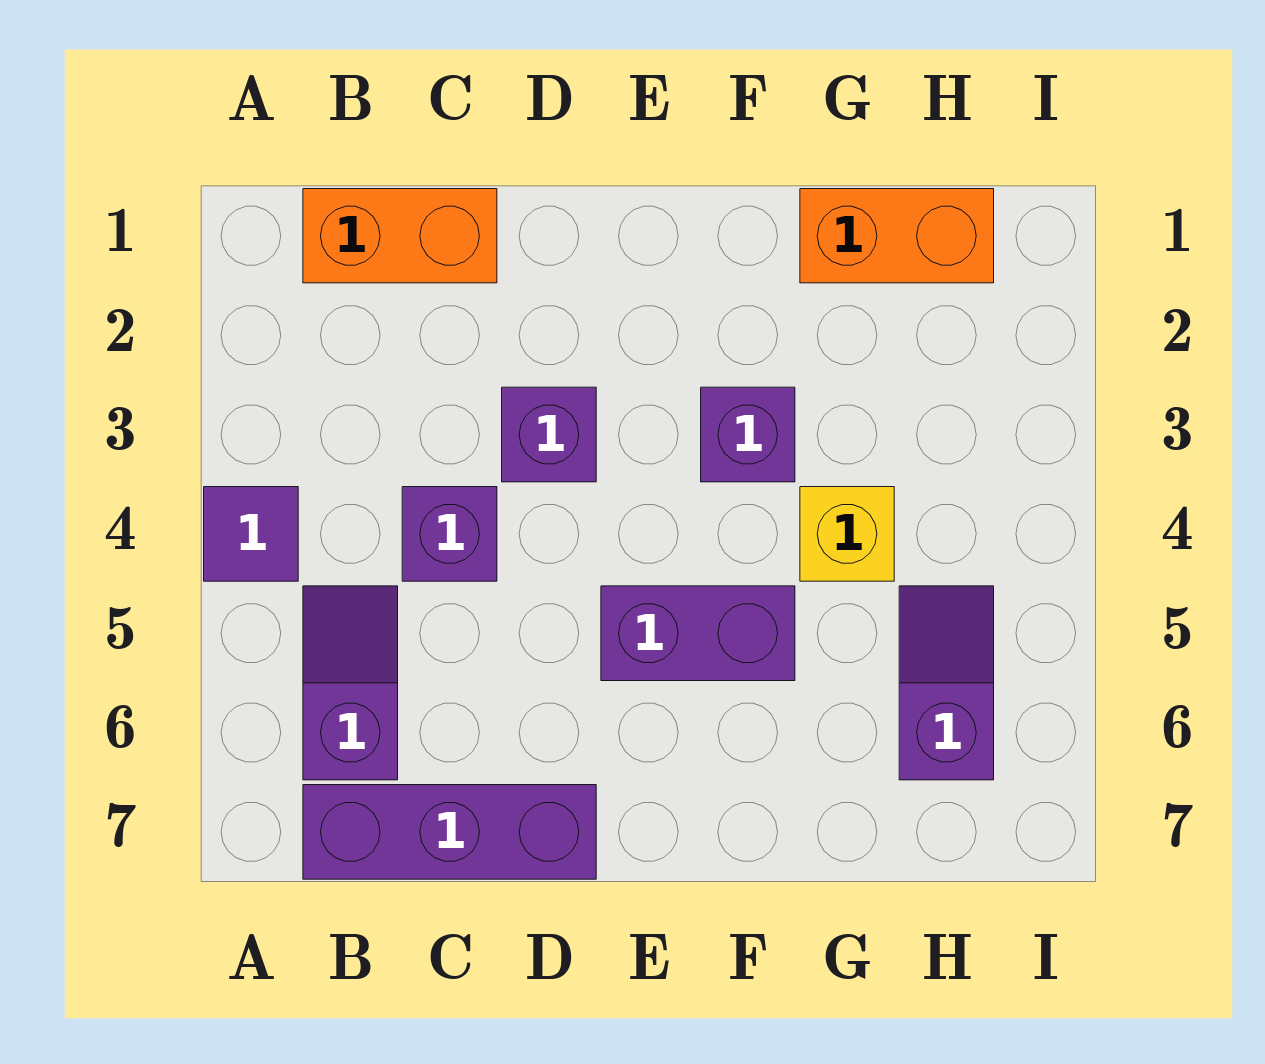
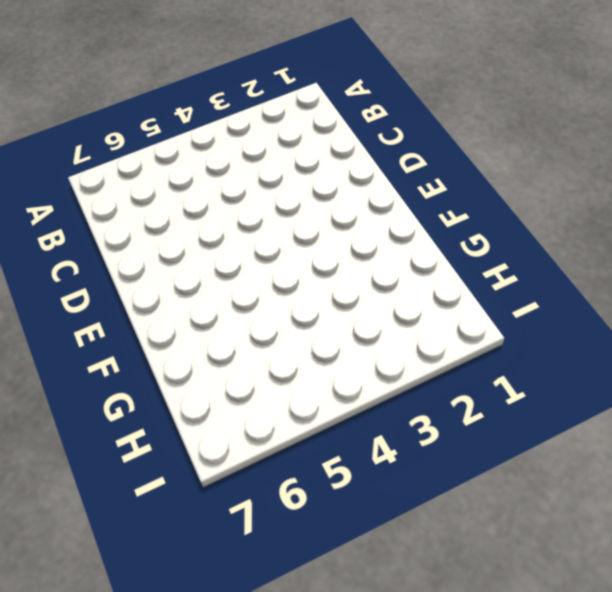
none -> purple tile A4 level 1
none -> orange brick B1:C1 level 1

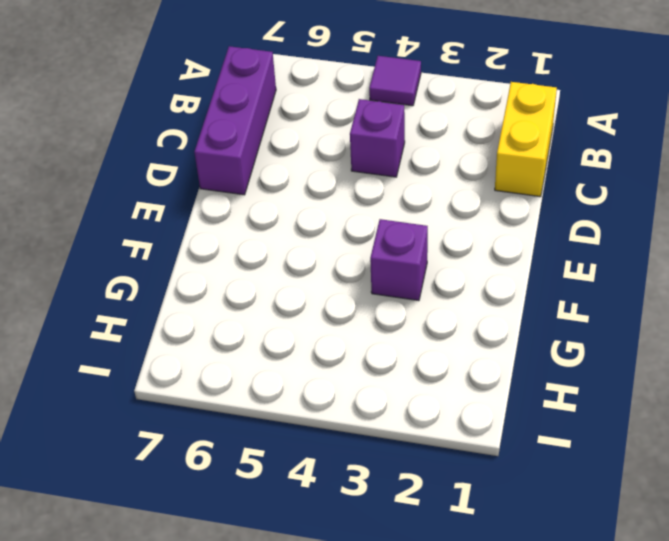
yellow brick B1:C1 level 1 -> orange brick B1:C1 level 1
none -> purple slope B5:B6 level 1 top 6
none -> purple brick D3 level 1

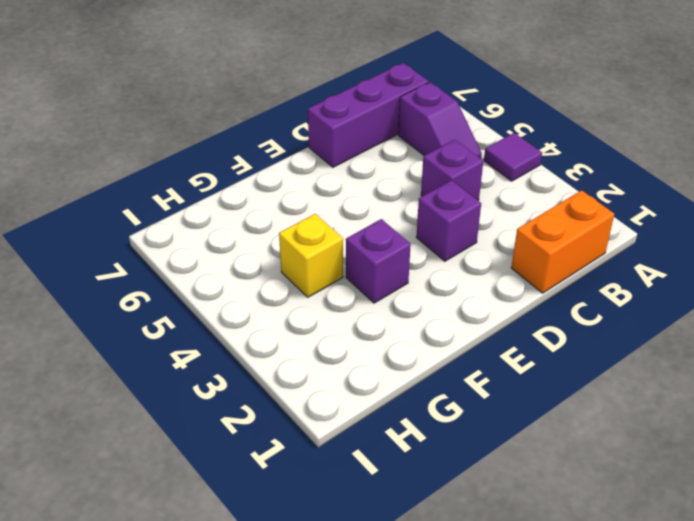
none -> purple brick E5:F5 level 1
none -> orange brick G1:H1 level 1

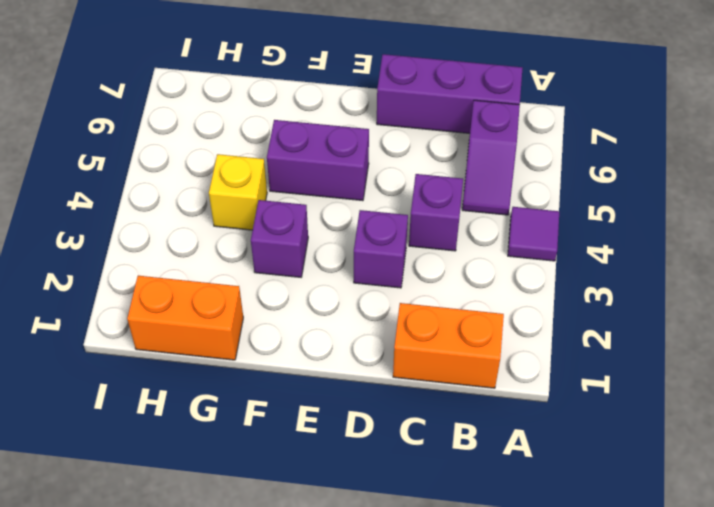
none -> purple slope H5:H6 level 1 top 6

